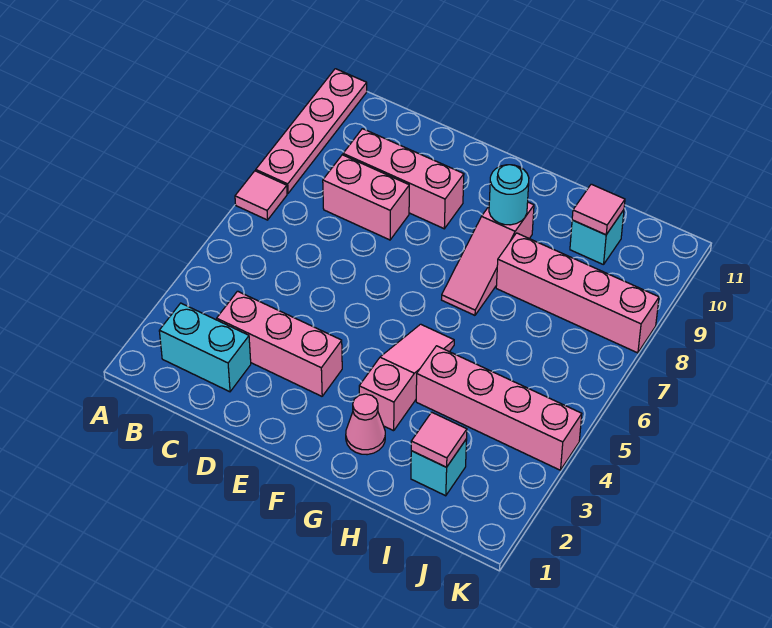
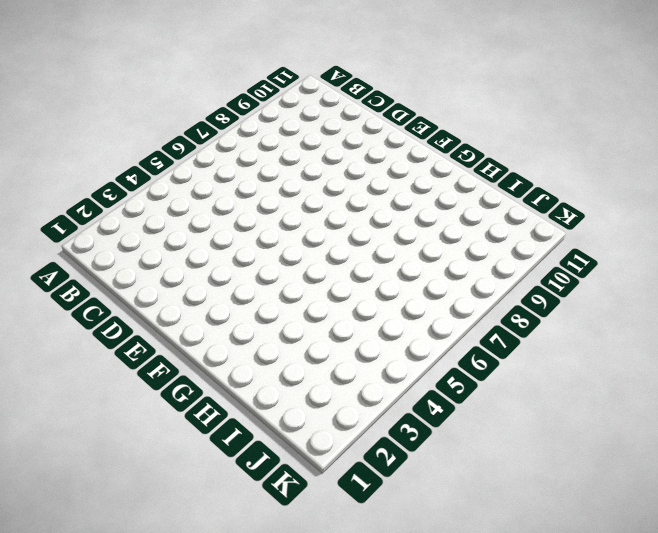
none -> pink tile A7 level 1
none -> pink plate A8:A11 level 1
none -> cyan brick B2:C2 level 1

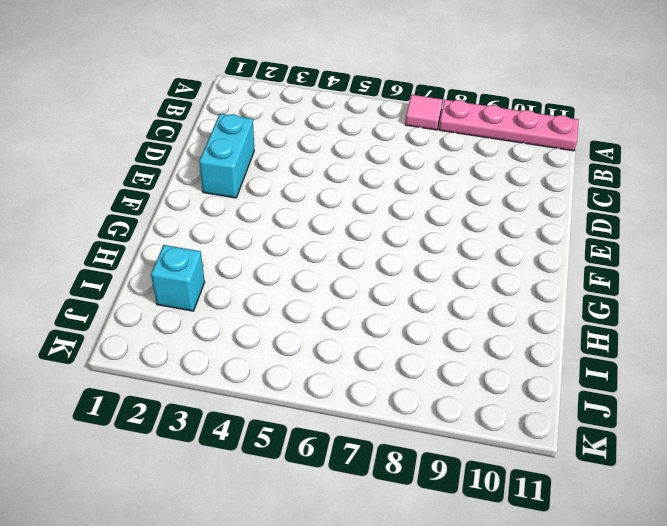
cyan brick D2:E2 level 1 -> cyan brick B2:C2 level 1
none -> pink brick C3:E3 level 1
none -> pink brick C8:D8 level 1
none -> pink brick C9:E9 level 1

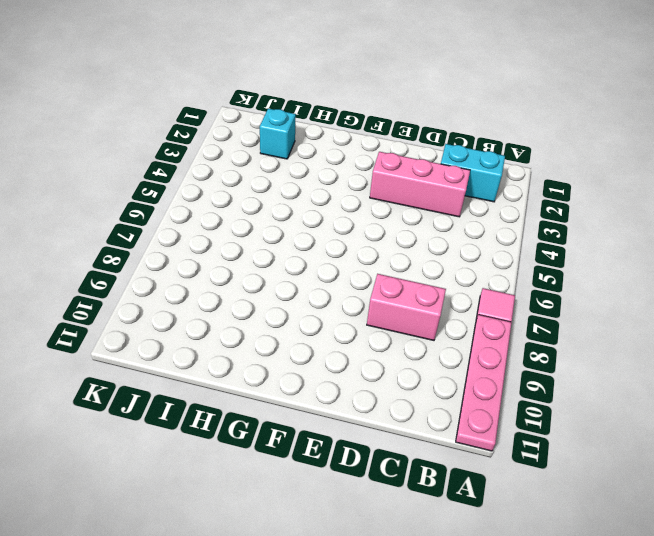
none -> pink brick C9:E9 level 1
none -> pink cone G2 level 1
none -> pink slope G3:G5 level 1 top 3

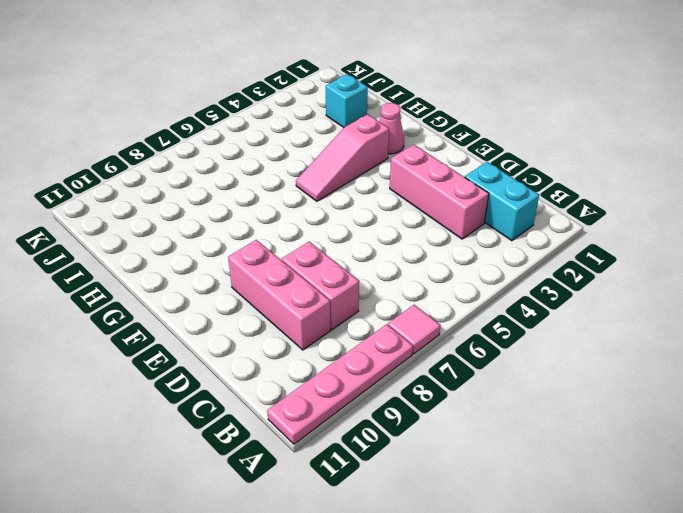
none -> pink slope G7:G9 level 1 top 9
none -> pink brick H4:K4 level 1
none -> pink brick H8:K8 level 1

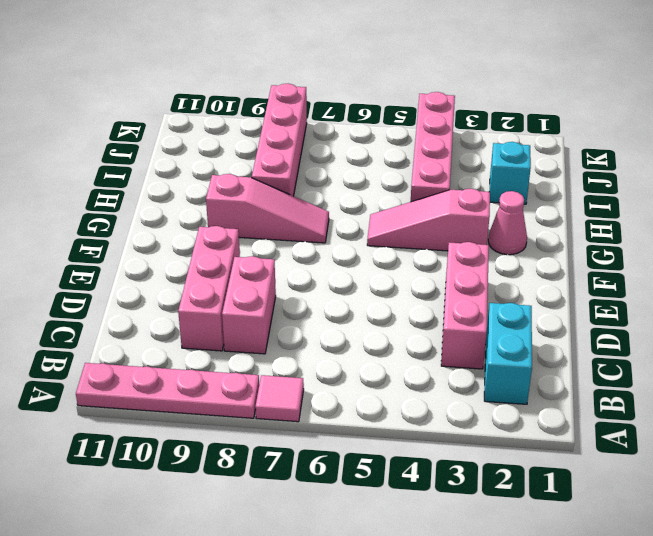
none -> cyan brick I10 level 1
none -> cyan round brick G9 level 2
none -> pink tile I2 level 2

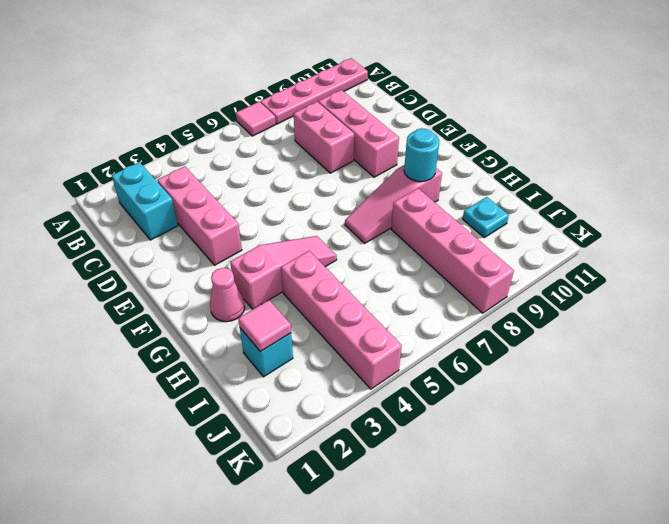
cyan plate I10 level 1 -> cyan brick I10 level 1
none -> pink tile I10 level 2

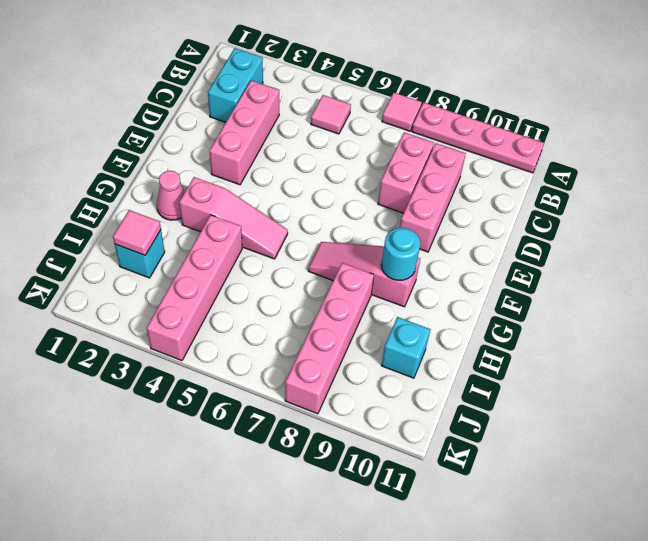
pink tile B5 level 1 -> pink tile I10 level 2

